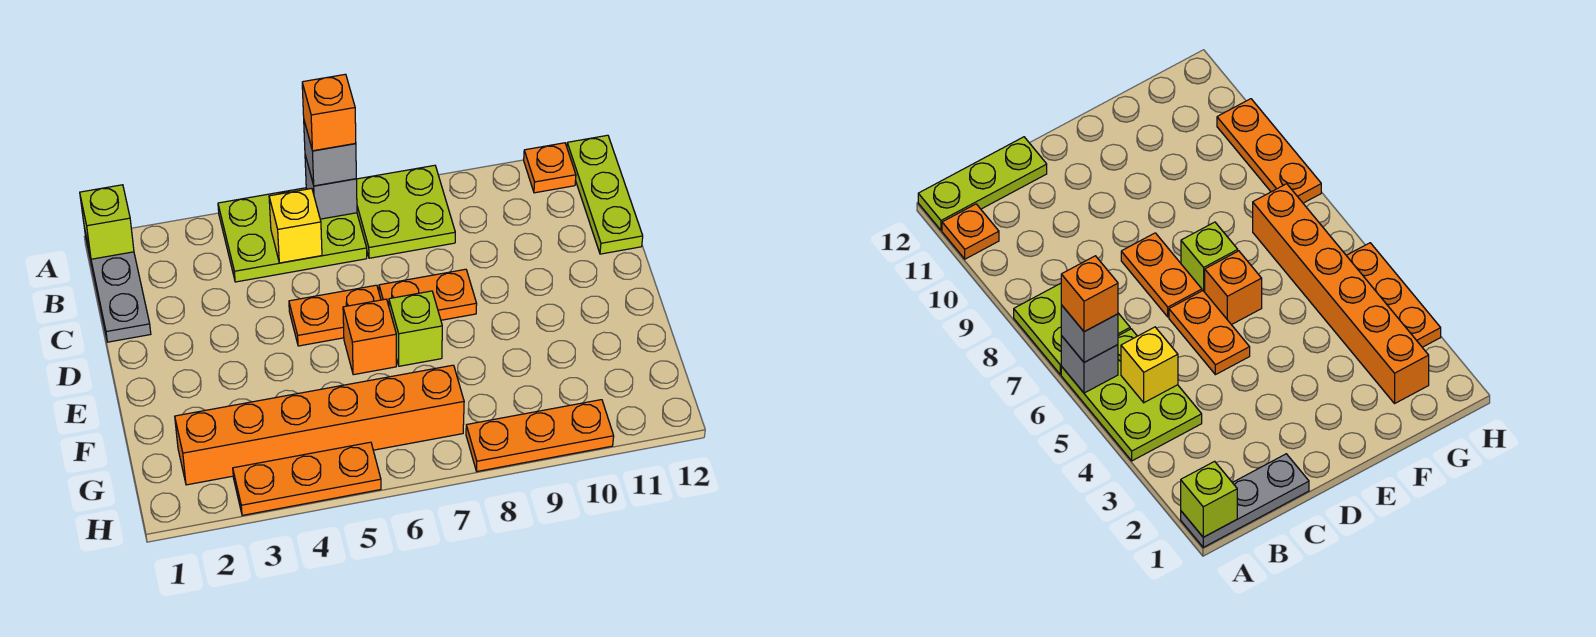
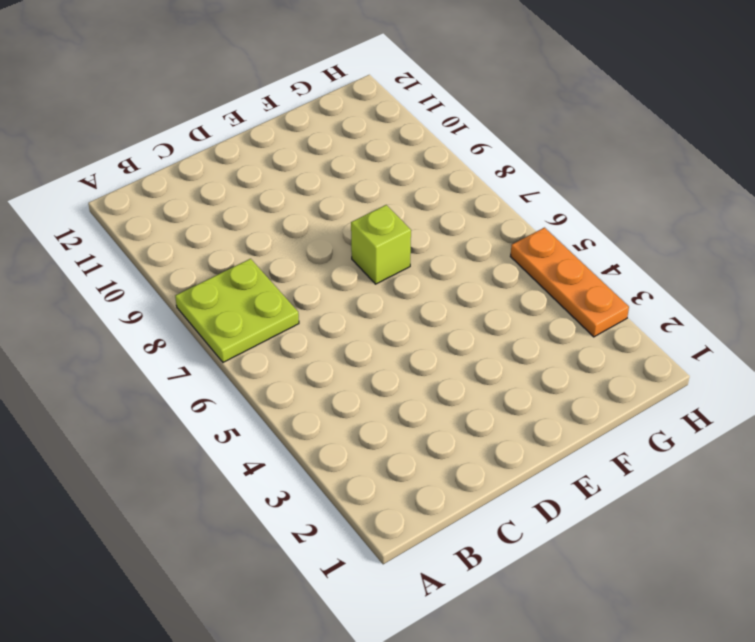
none -> grey plate A1:C1 level 1
none -> lime plate A4:B6 level 1
none -> orange plate A11 level 1

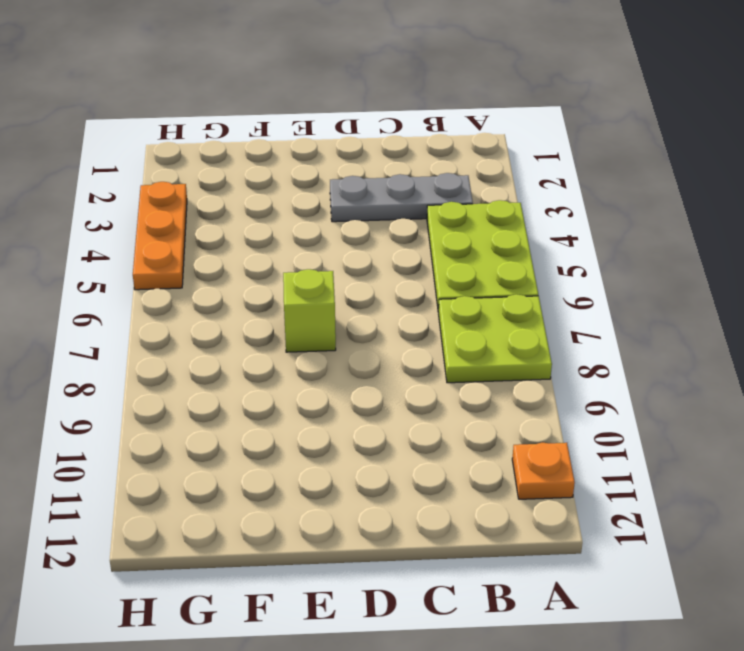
grey plate B3:D3 level 1 -> grey plate A1:C1 level 1
none -> lime plate A12:C12 level 1
none -> orange plate D5:D6 level 1
none -> orange plate D7:D8 level 1

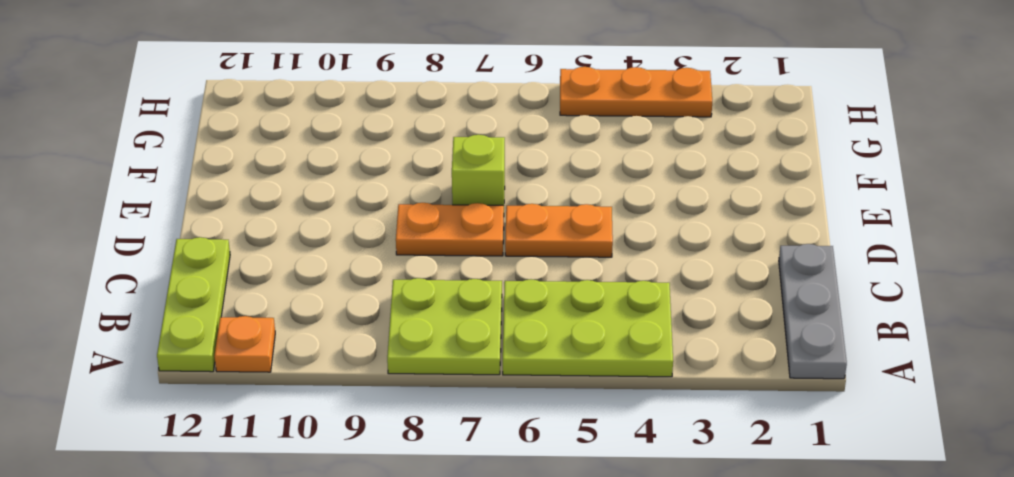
none -> orange brick E6 level 1
none -> orange brick G2:G7 level 1
none -> orange plate H8:H10 level 1

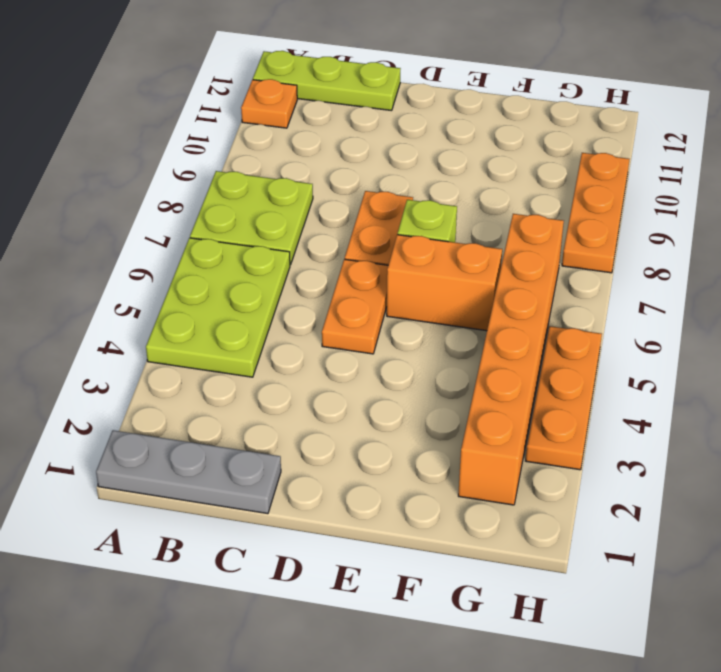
orange brick E6:F6 level 1 -> orange brick E6 level 1
none -> lime brick A1 level 2
none -> grey brick A6 level 2
none -> yellow brick B5 level 2

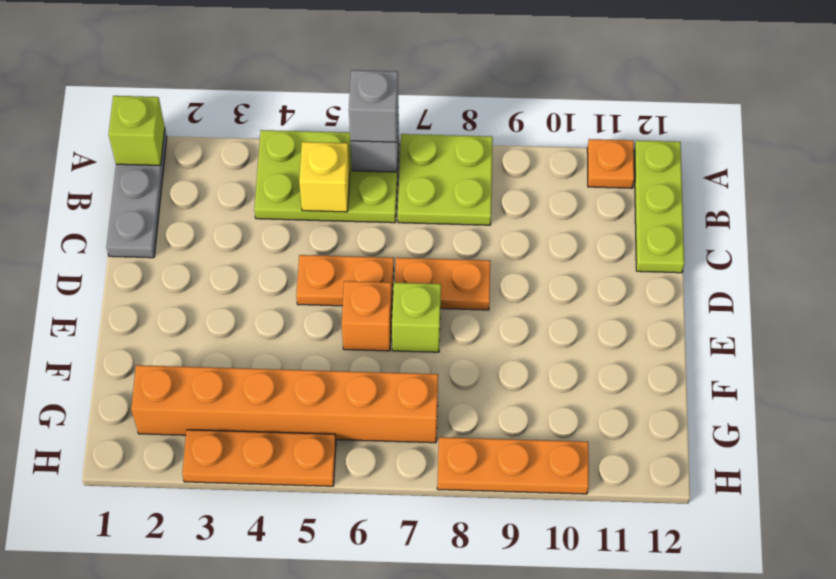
none -> orange brick A6 level 4

